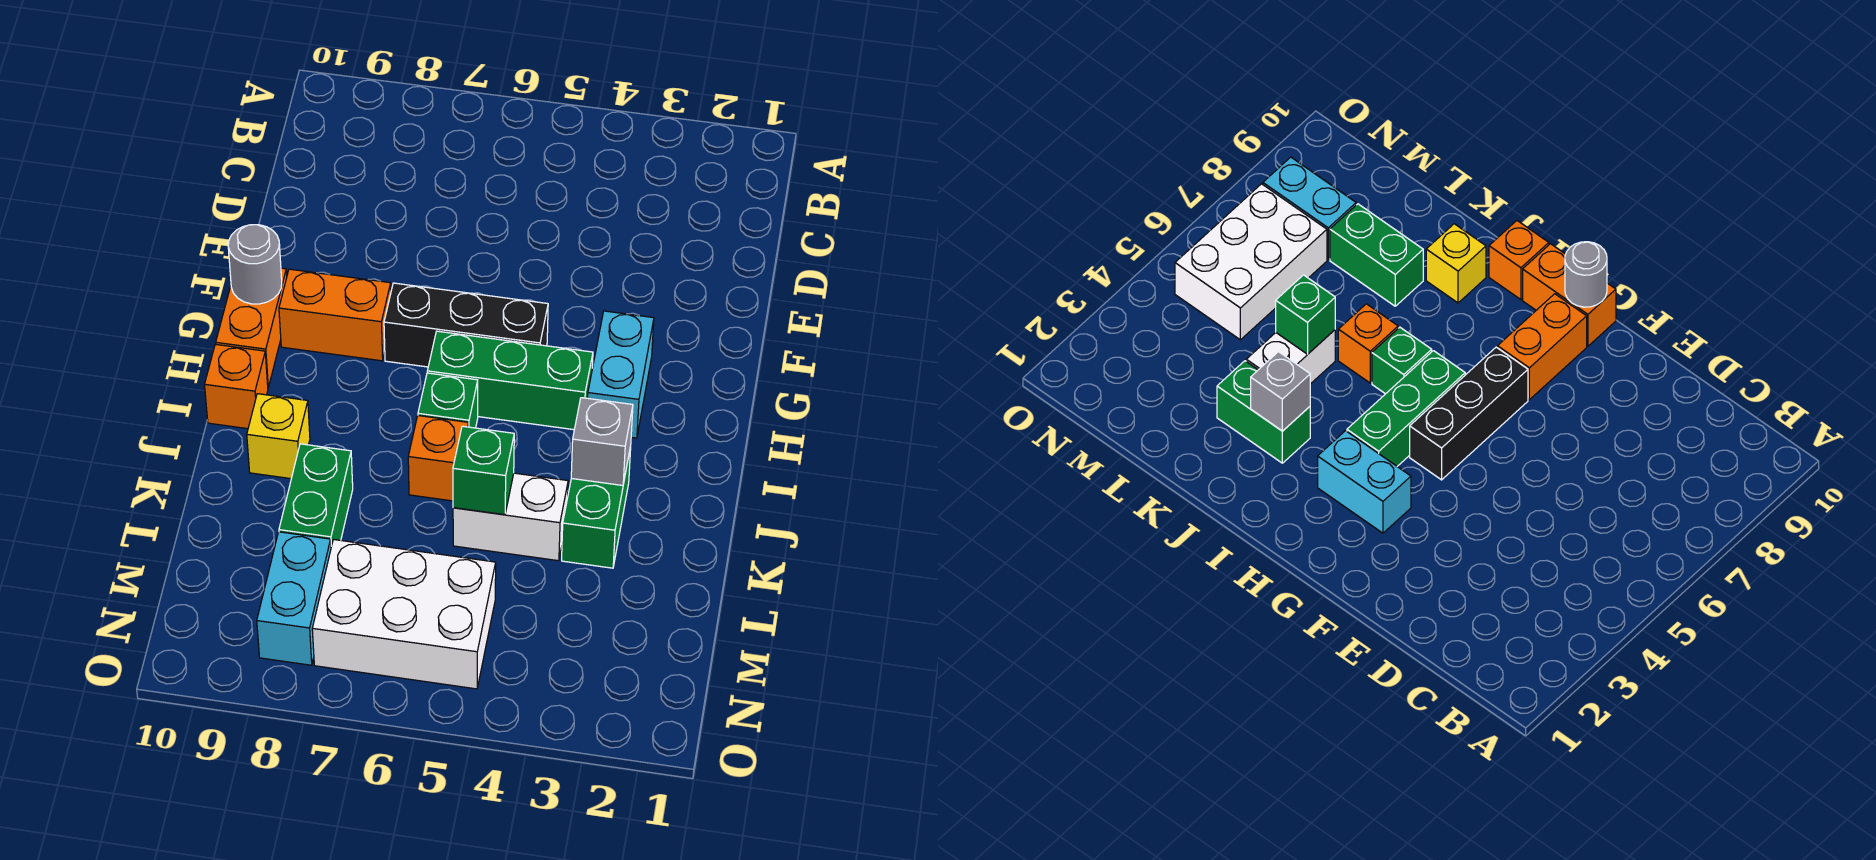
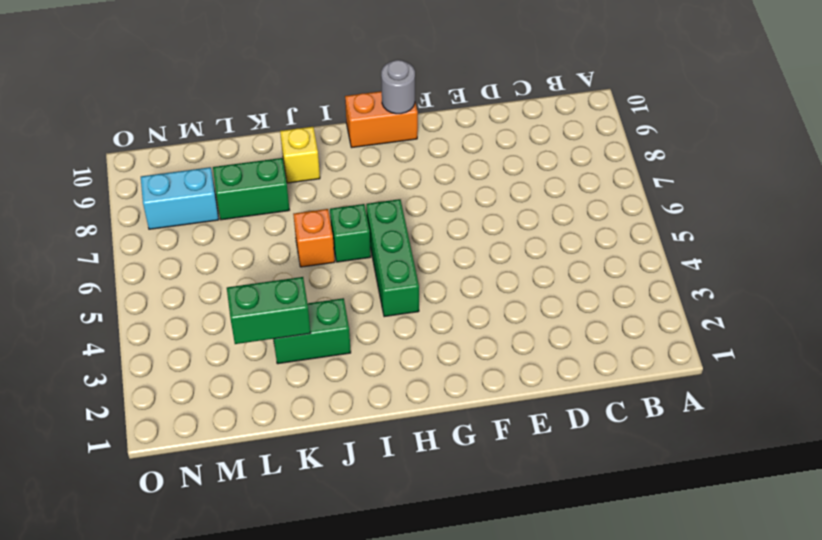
green brick K3:L3 level 2 -> none
none -> cyan brick G3:H3 level 1
none -> black brick G5:G7 level 1
none -> orange brick G8:G9 level 1

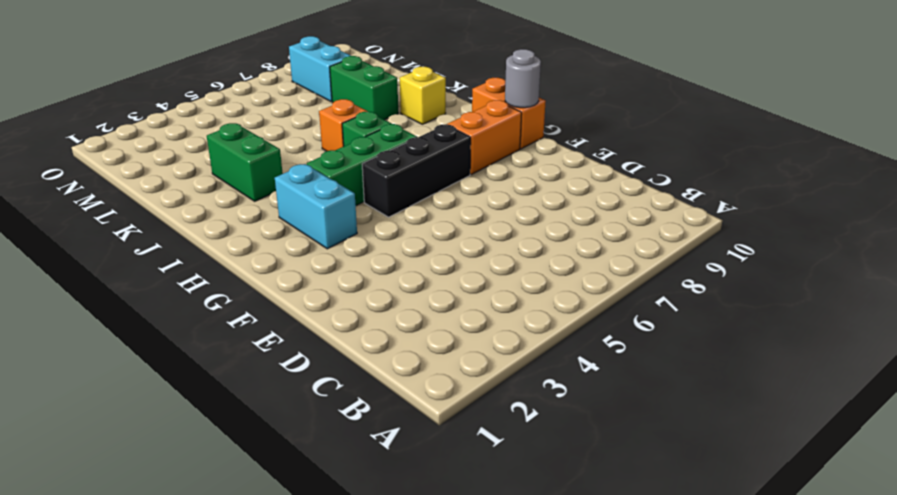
none -> orange brick I10 level 1
none -> white brick K4:K5 level 1
none -> white brick M5:N7 level 1

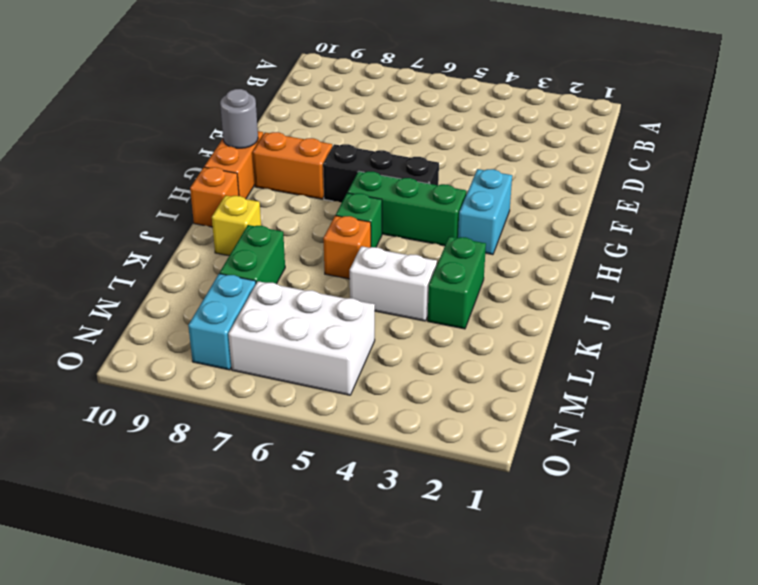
none -> grey brick J3 level 2
none -> green brick K5 level 2

